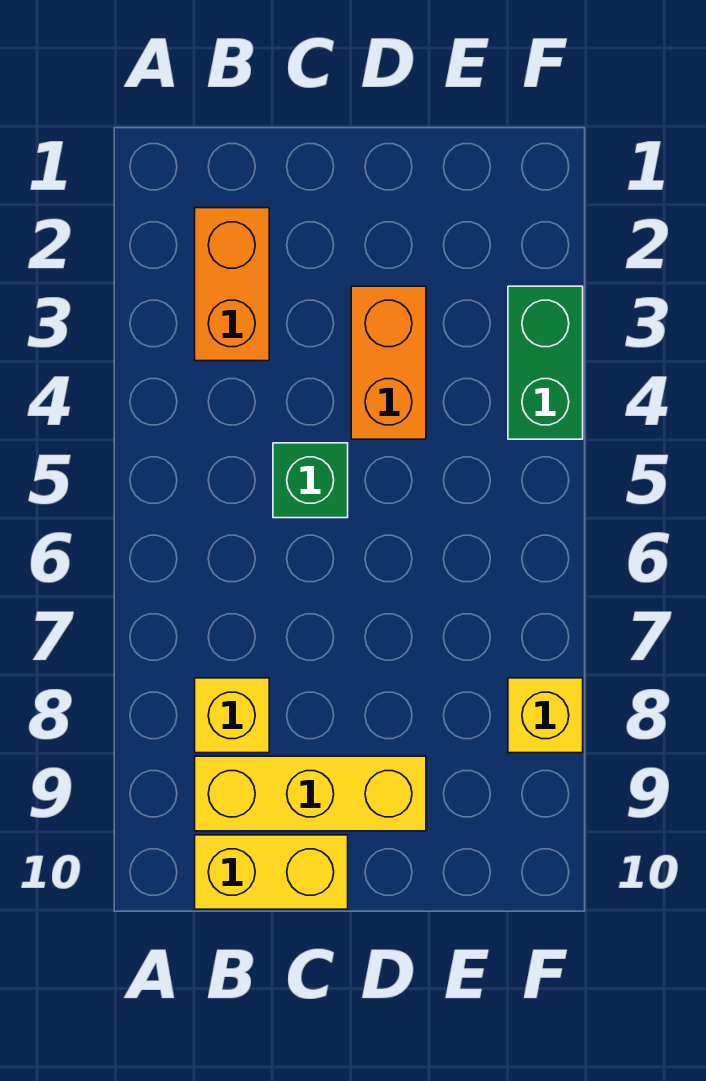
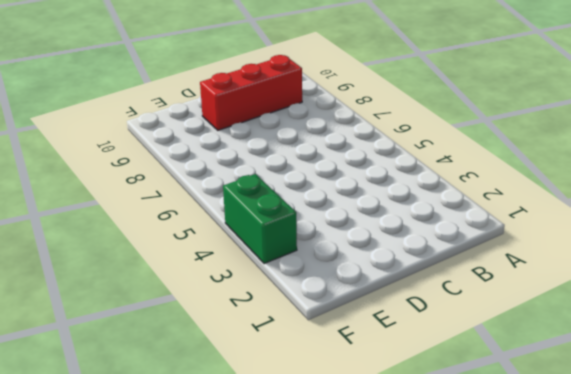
red brick B9:D9 level 1 -> yellow brick B9:D9 level 1
none -> orange brick B2:B3 level 1
none -> yellow brick B8 level 1

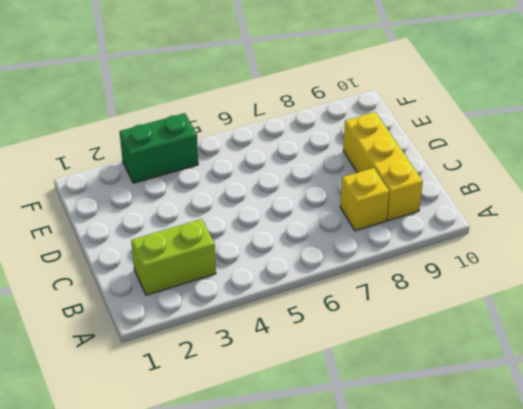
lime brick B2:B3 level 1 -> orange brick B2:B3 level 1
none -> yellow brick B10:C10 level 1
none -> green brick C5 level 1

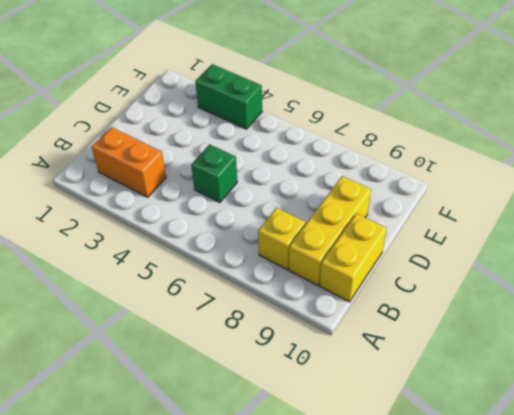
none -> orange brick D3:D4 level 1
none -> yellow brick F8 level 1

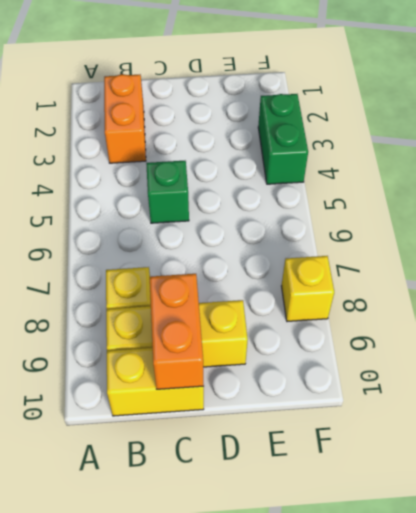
orange brick C9:C10 level 2 -> orange brick D3:D4 level 1

